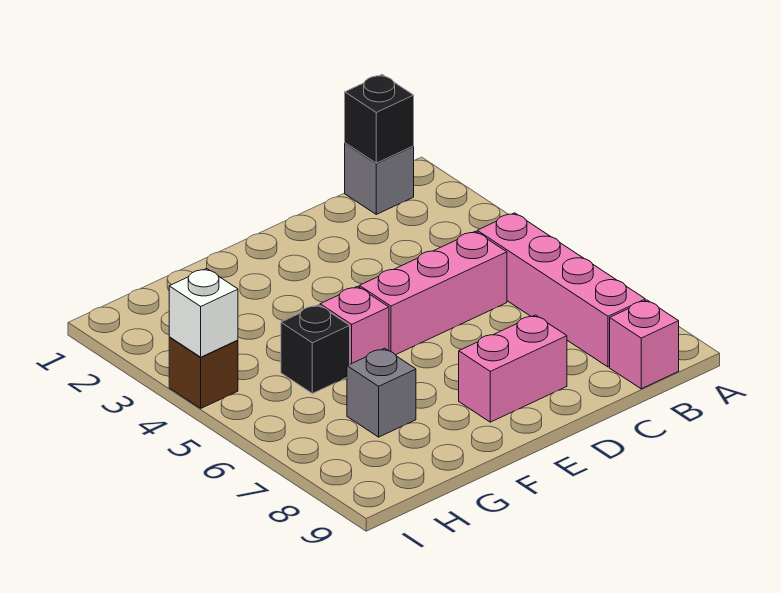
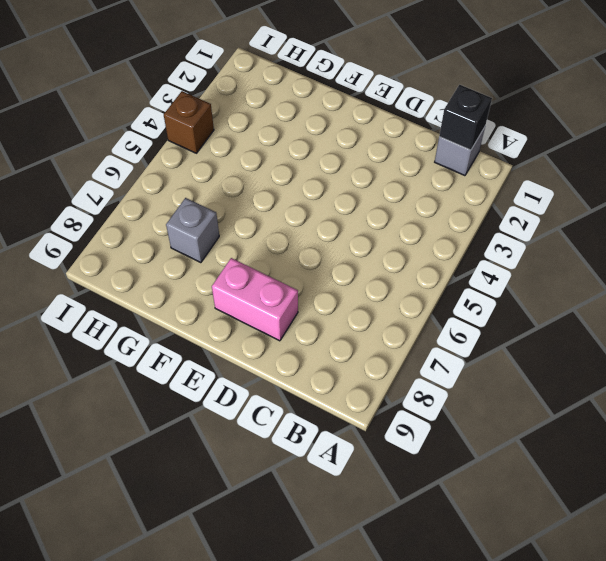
none -> pink brick B5:B8 level 1
none -> pink brick B9 level 1

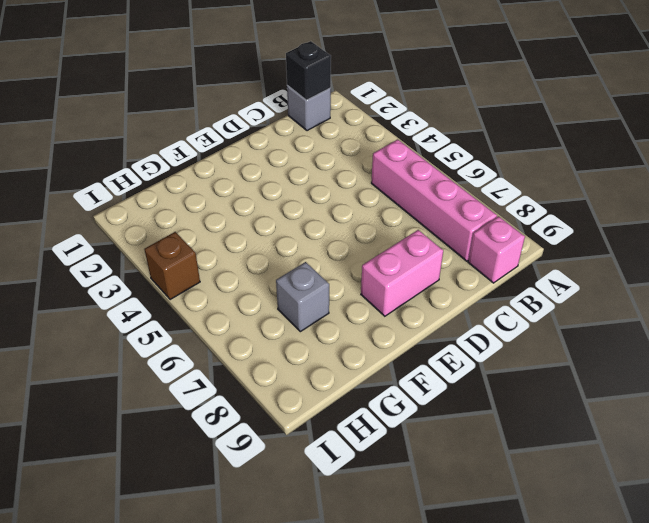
none -> pink brick C5:E5 level 1
none -> pink brick F5 level 1

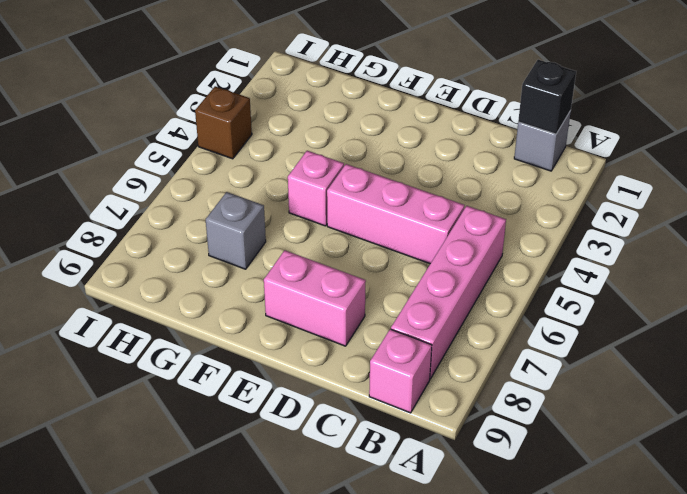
none -> black brick G5 level 1
none -> white brick I4 level 2

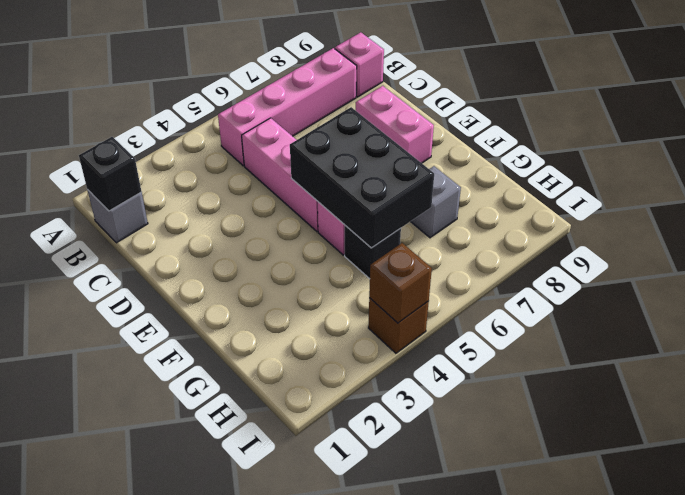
black brick E5:G6 level 2 -> none
brown brick I4 level 2 -> white brick I4 level 2

